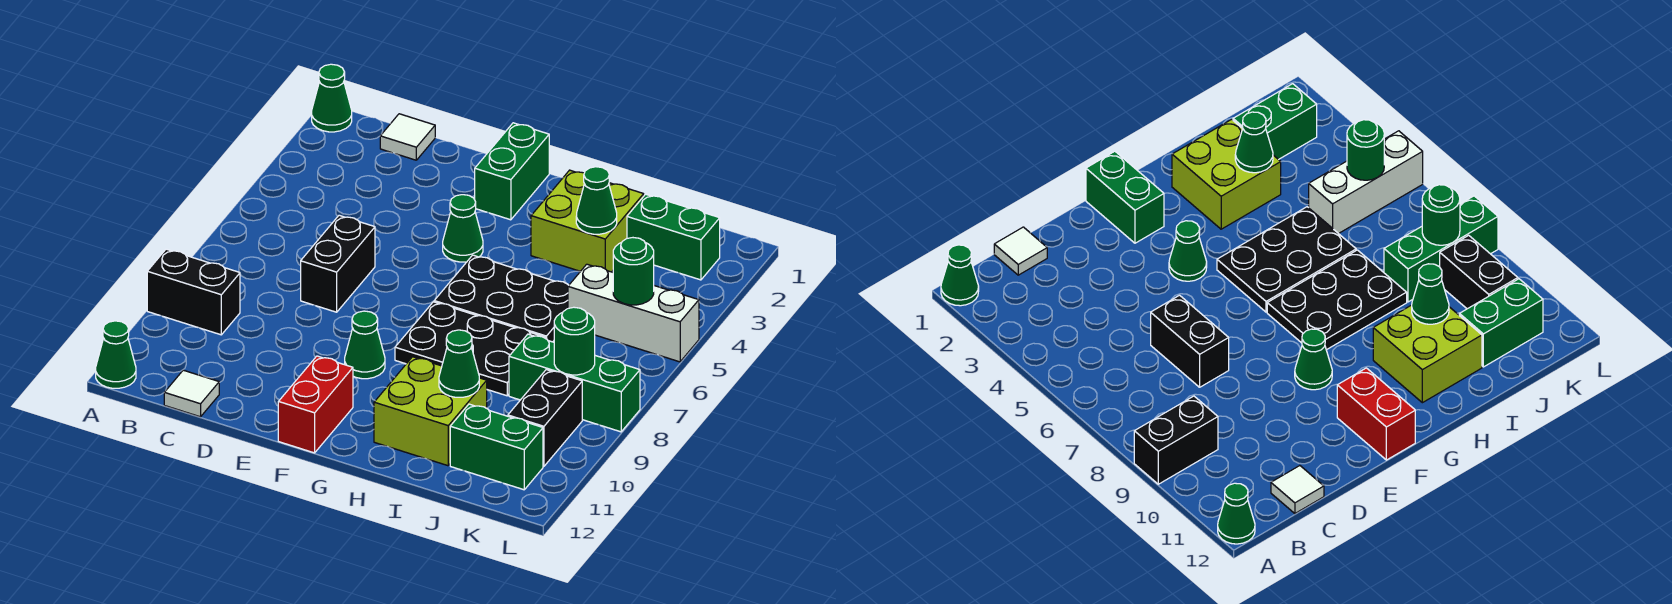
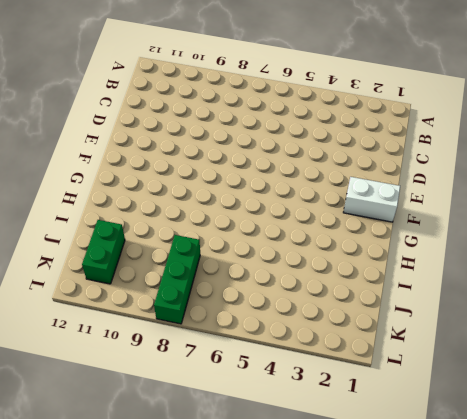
white brick F1:F2 level 1 -> green brick F1:F2 level 1
none -> green cone A1 level 1
none -> black brick A9:B9 level 1
none -> green cone A12 level 1

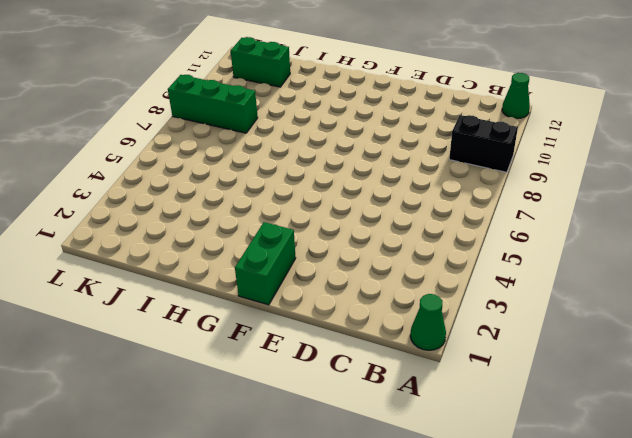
none -> white tile C1 level 1
none -> white tile C12 level 1
none -> black brick D6:D7 level 1

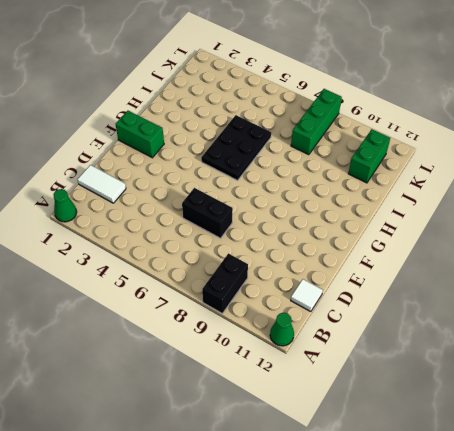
white tile C1:C2 level 1 -> white tile C1 level 1
none -> green cone F4 level 1
none -> green cone F9 level 1
none -> red brick F11:F12 level 1

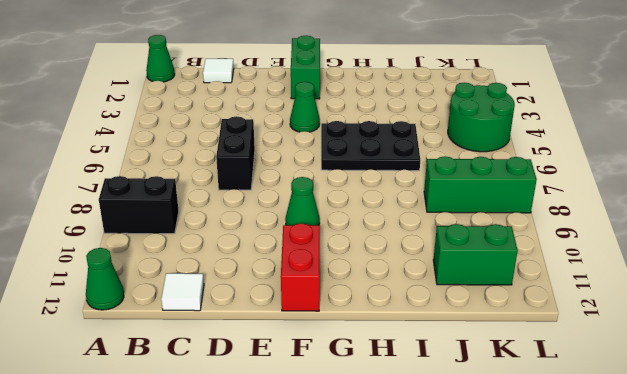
green round brick K4:L5 level 1 -> white brick J5:L5 level 1
none -> black plate G7:I8 level 1
none -> lime brick H2:I3 level 1
none -> lime brick H10:I11 level 1

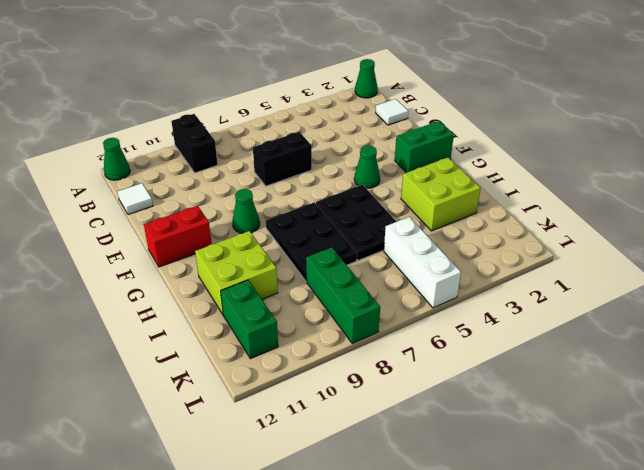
none -> green brick J2:K2 level 1
none -> black brick K9:K10 level 1
none -> green cone I3 level 2

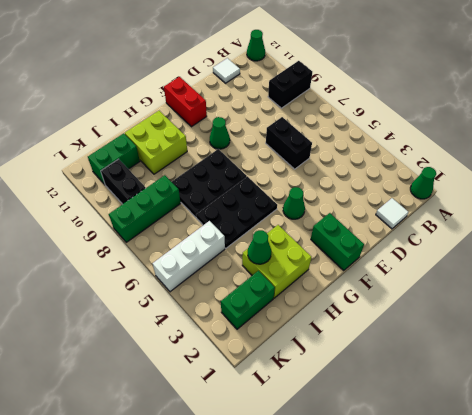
none -> green cone I10 level 2
none -> green round brick K5 level 2
none -> green round brick K8 level 2

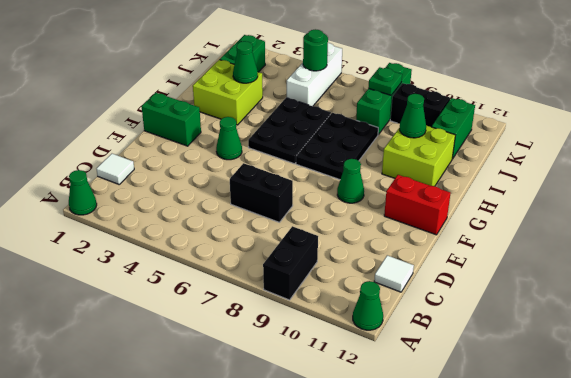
green plate K8 level 2 -> green round brick K8 level 2

